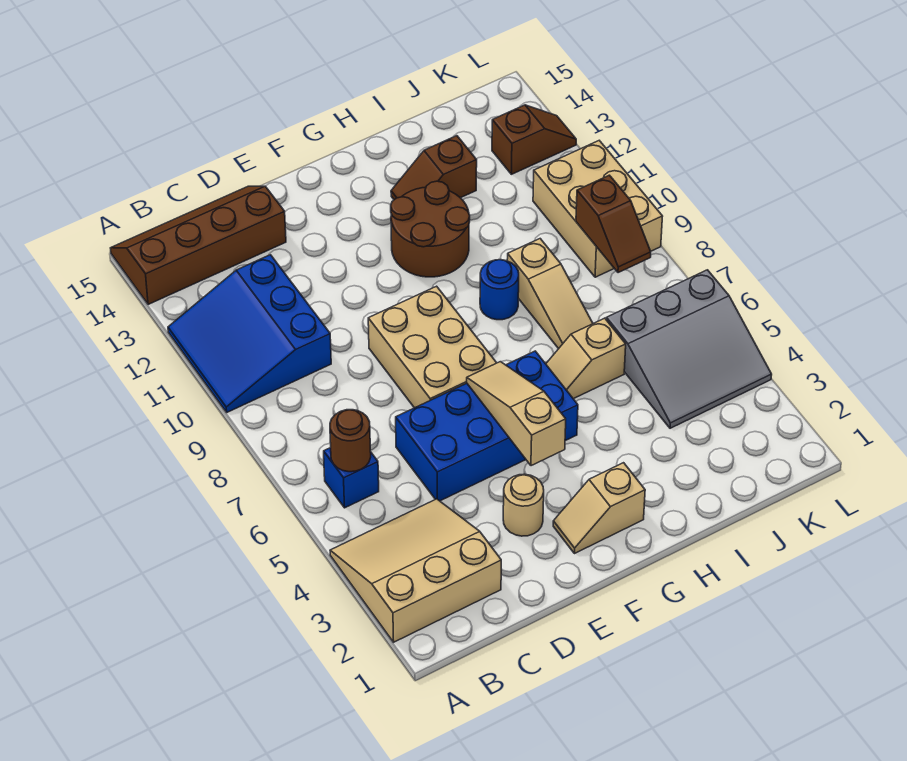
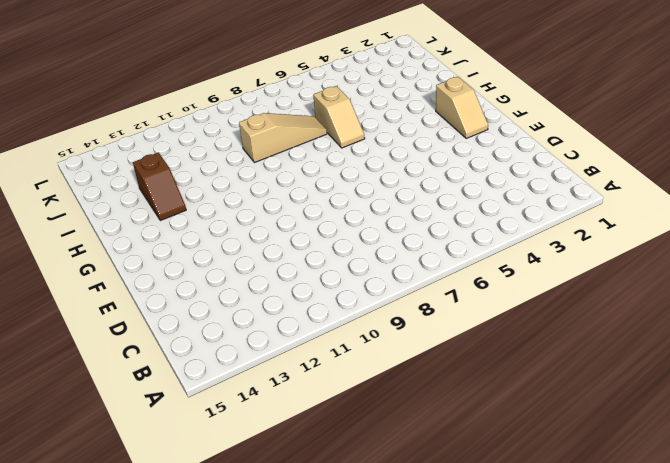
none -> tan slope A2:C4 level 1 top 2
none -> blue slope A10:C12 level 1 top C
none -> brown slope A14:D15 level 1 top 14

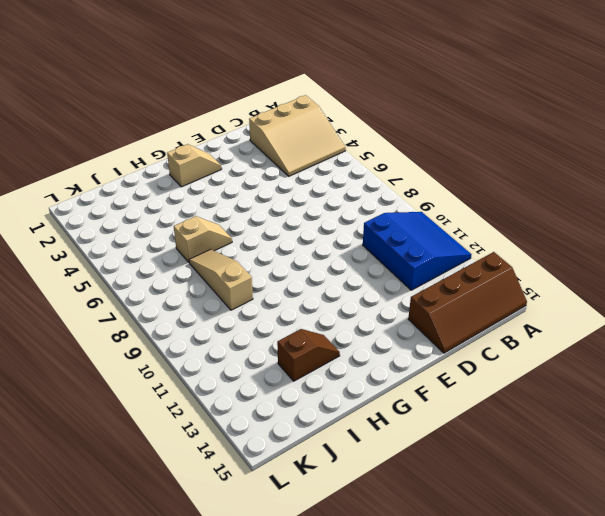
none -> blue brick B6 level 1
none -> blue brick D5:G6 level 1
none -> tan round brick E3 level 1

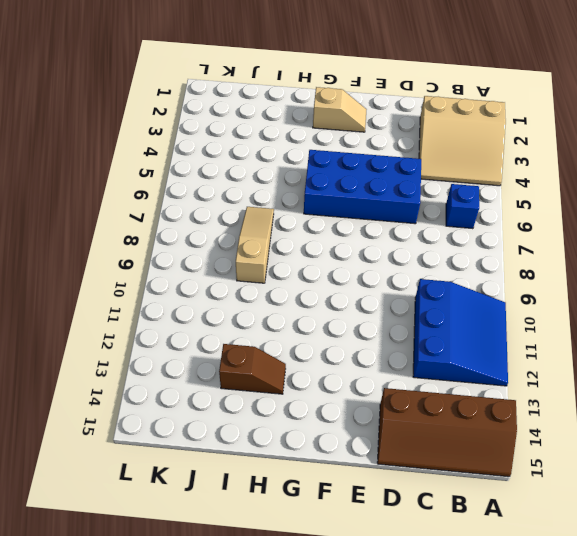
none -> tan round brick E3 level 1
none -> tan brick E7:F9 level 1
none -> brown round brick G11:H12 level 1

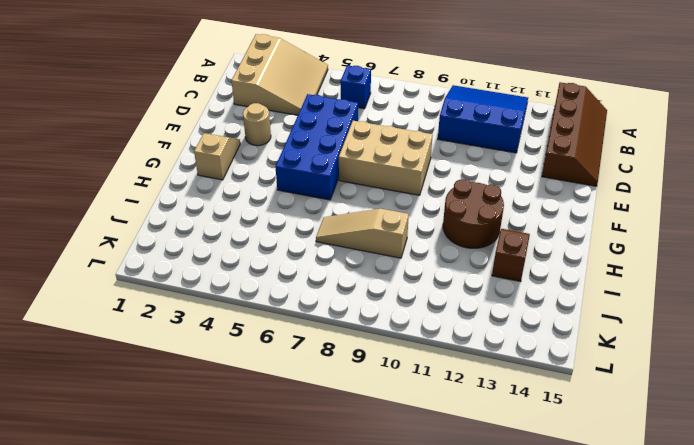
none -> tan slope H6:I6 level 1 top I
none -> blue round brick H9 level 1
none -> grey slope J4:L6 level 1 top 6

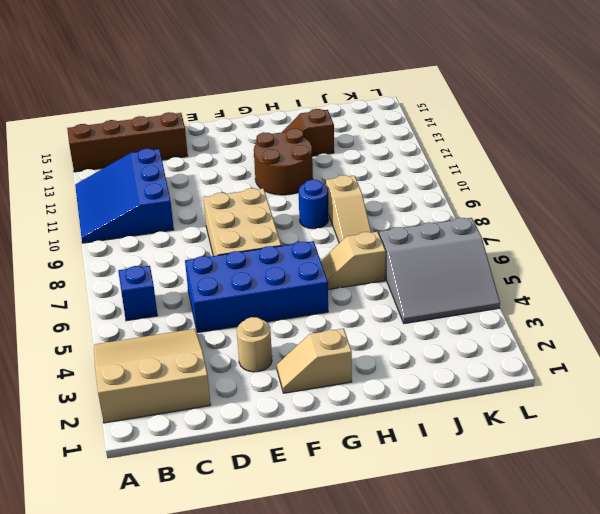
none -> tan brick K9:L11 level 1
none -> brown slope K13:L13 level 1 top K
none -> brown round brick B6 level 2

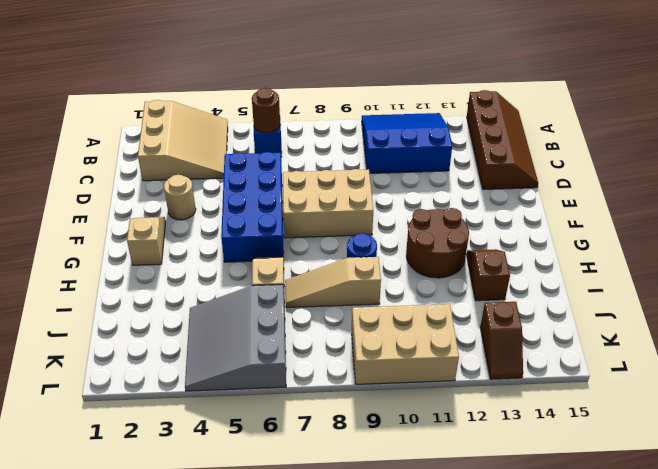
none -> tan slope F4:F6 level 2 top 4
none -> brown slope K8:K9 level 2 top 9

